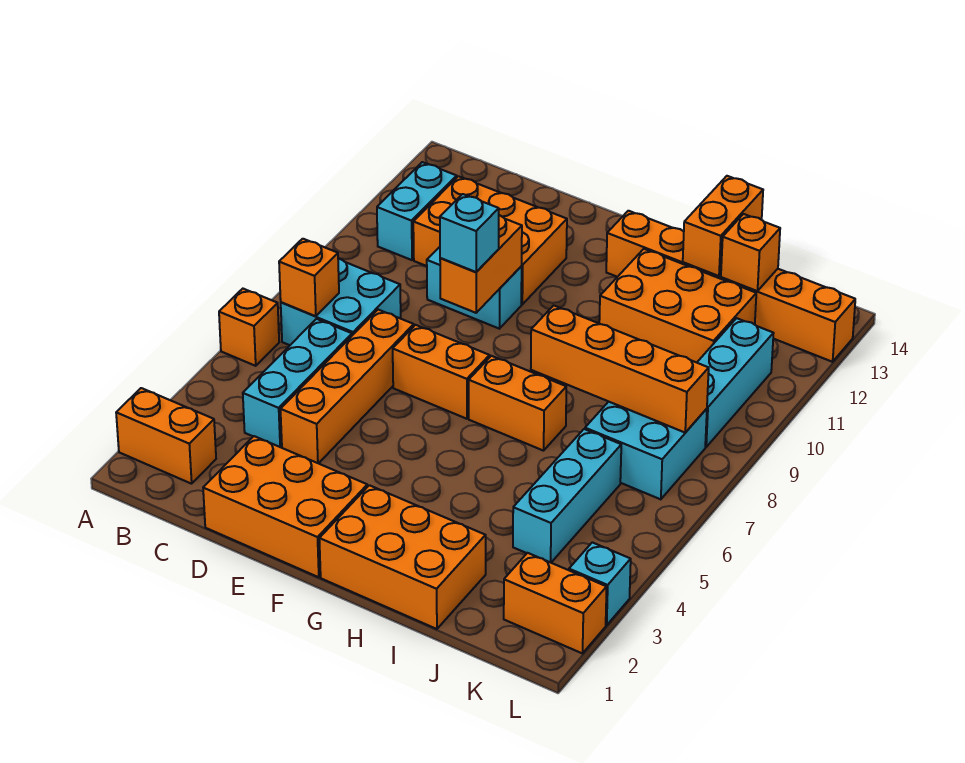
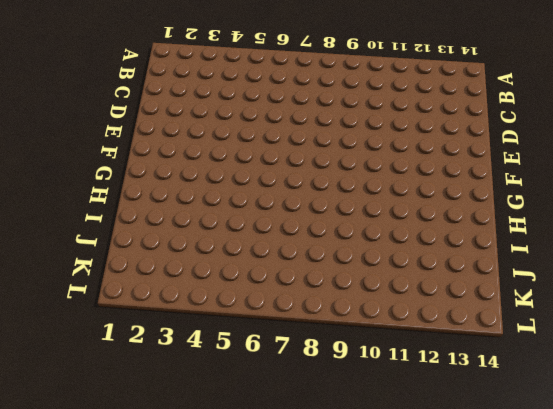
none -> orange brick A2:B2 level 1
none -> orange brick A6 level 1
none -> cyan brick B7:C8 level 1

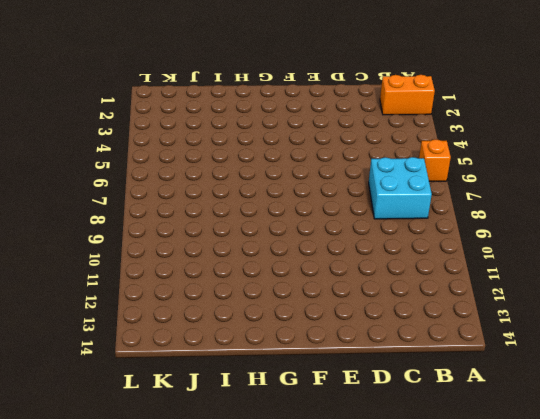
none -> cyan brick B11:B12 level 1
none -> cyan brick C4:C6 level 1
none -> orange brick C11:E12 level 1

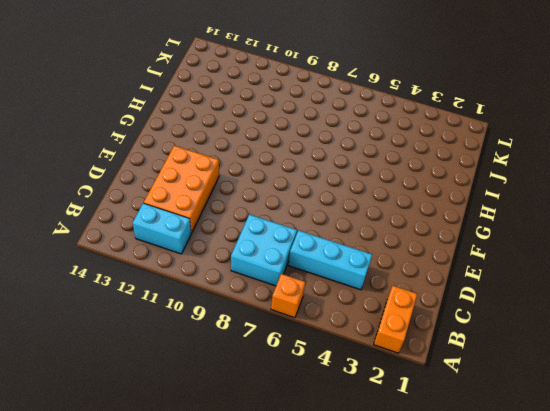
none -> orange brick D1:F2 level 1
none -> orange brick D4:D7 level 1
none -> cyan brick D10:E10 level 1

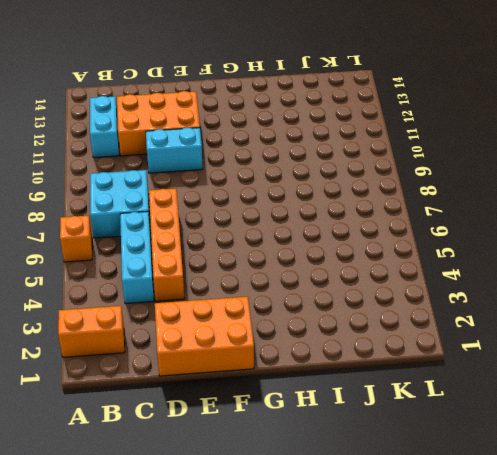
none -> orange brick E7:F7 level 1
none -> orange brick G1:I2 level 1
none -> orange brick G7:H7 level 1

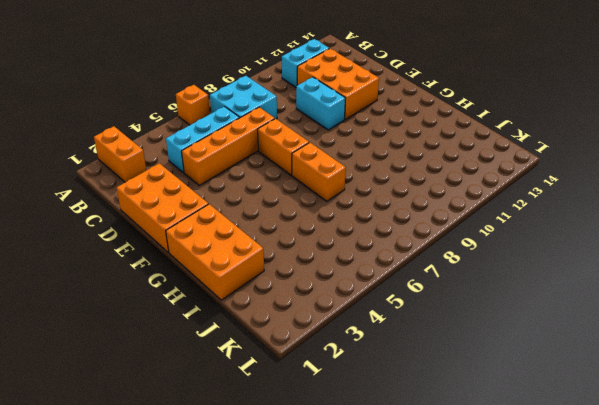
none -> orange brick G13:L13 level 1
none -> orange brick H11:J12 level 1
none -> cyan brick J4:J6 level 1

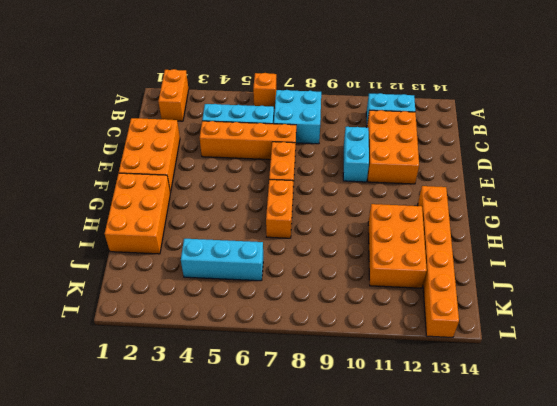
none -> cyan brick J7:K8 level 1
none -> orange brick K2:L2 level 1
none -> cyan brick K9:K11 level 1

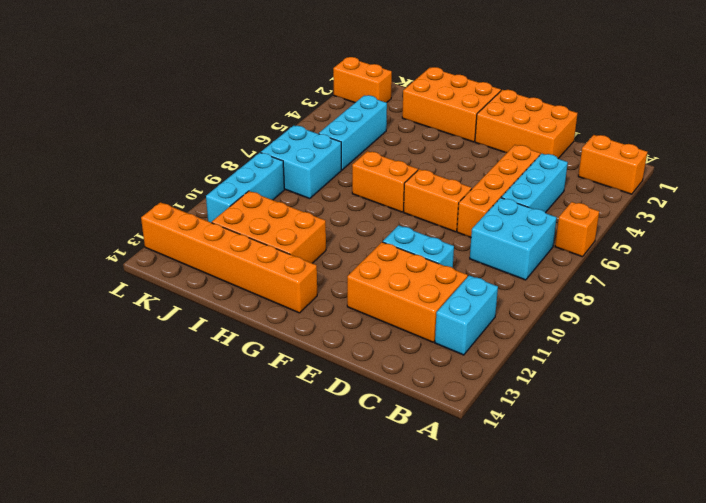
none -> cyan brick L3 level 1
none -> orange brick B7 level 2
none -> orange brick E9:E10 level 2

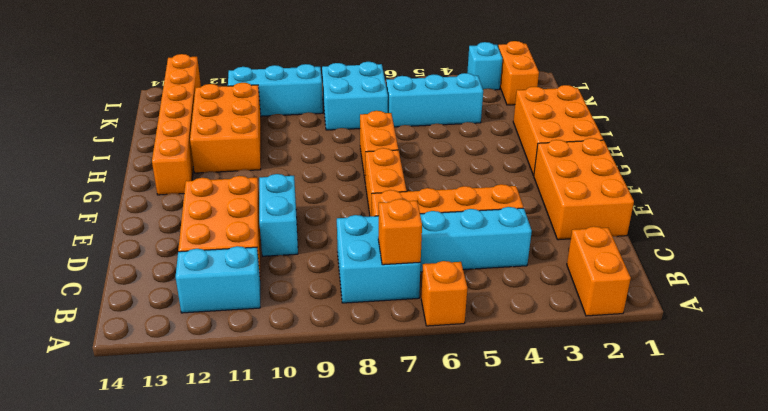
none -> orange brick E9:E10 level 2
none -> orange brick H8:K8 level 2
none -> orange brick I13:I14 level 2

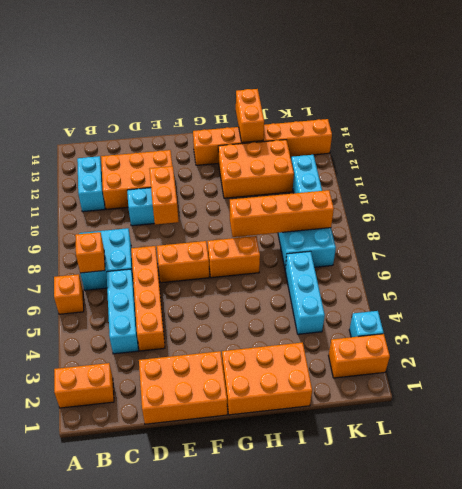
none -> orange brick J13 level 2
none -> cyan brick E9 level 3

